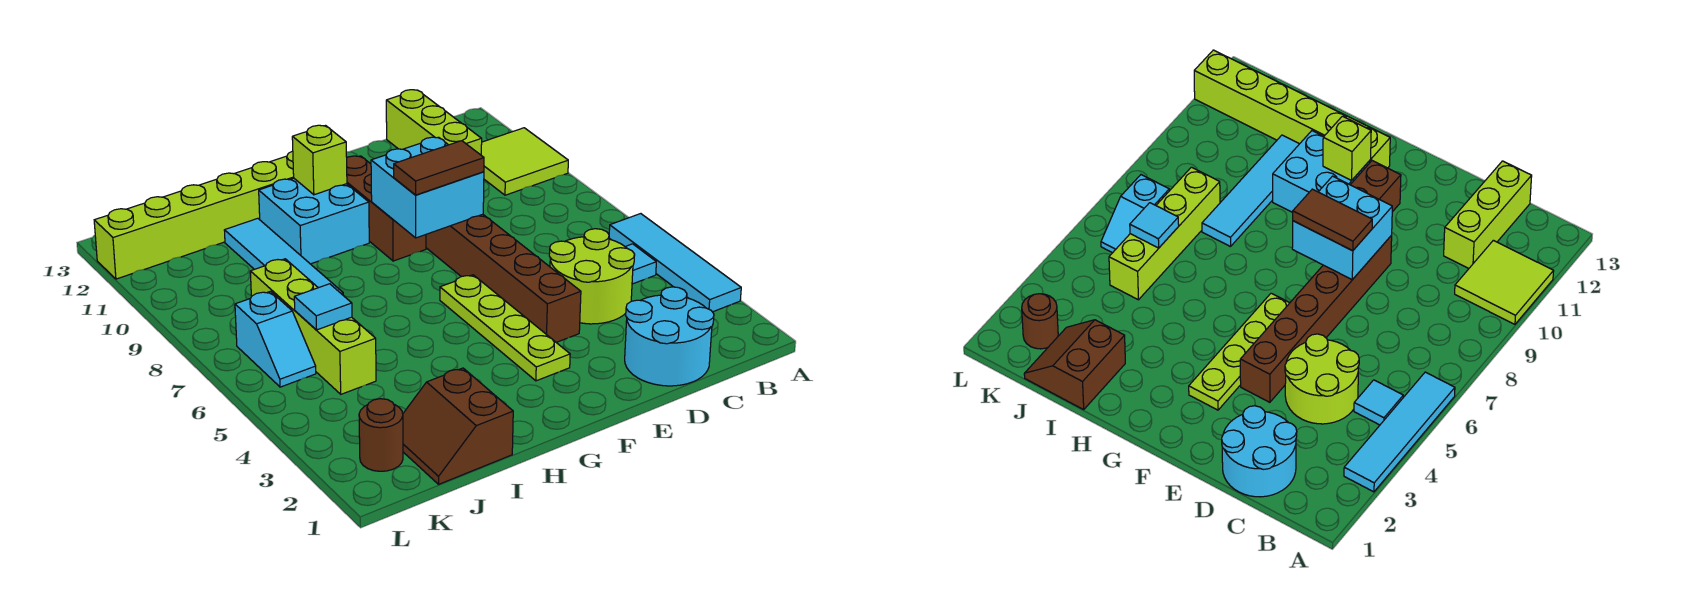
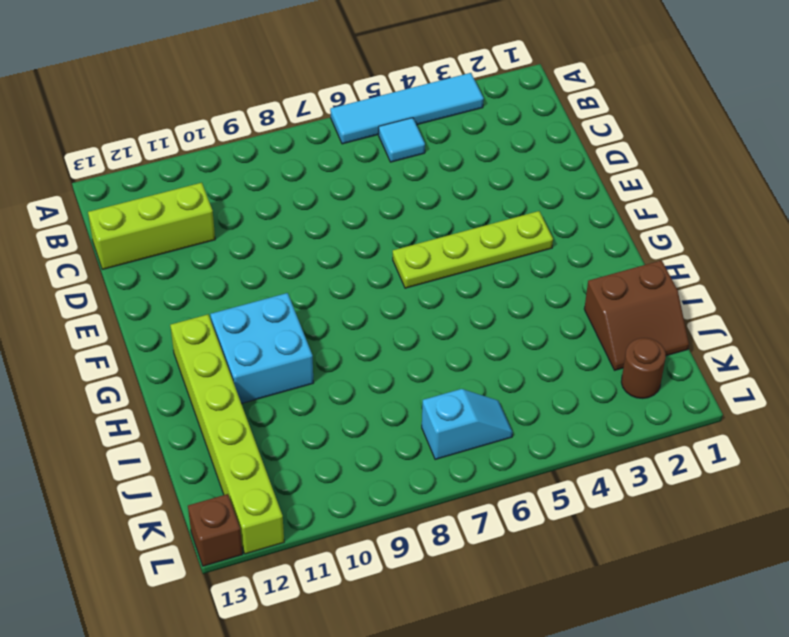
brown brick L13 level 1 -> none
none -> lime tile A10:B11 level 1
none -> cyan round brick C1:D2 level 1
none -> lime round brick C4:D5 level 1

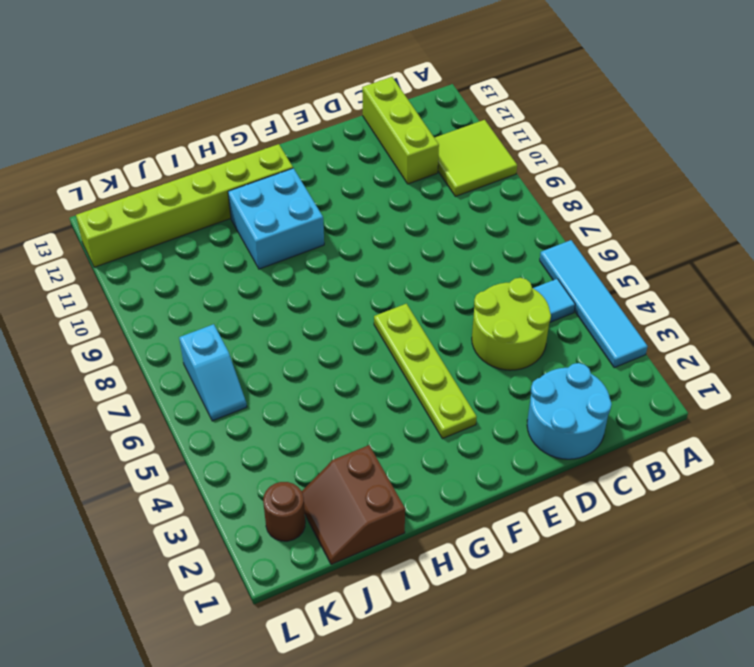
none -> brown brick E4:E9 level 1
none -> brown brick F9:F11 level 1
none -> cyan tile I8:I11 level 1

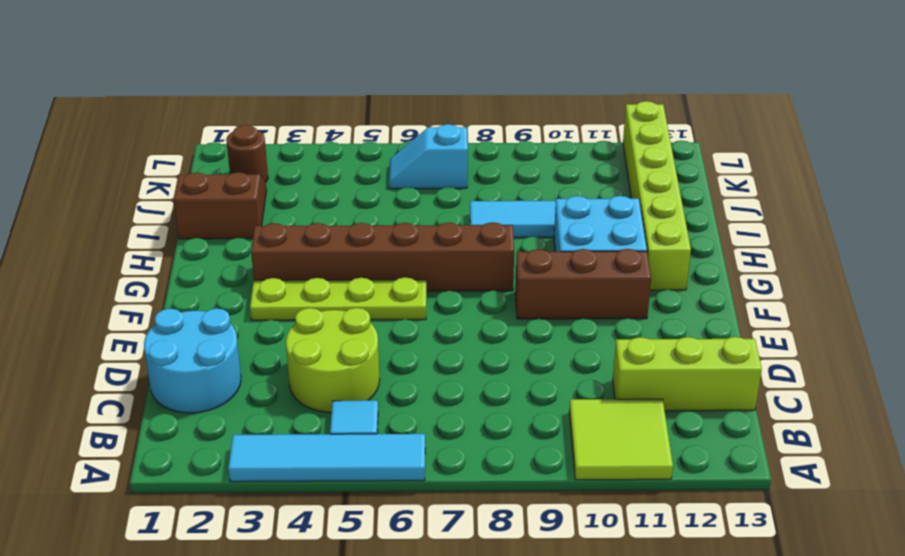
brown brick G3:G8 level 1 -> brown brick E4:E9 level 1
none -> lime brick J5:J8 level 1
none -> cyan brick E8:F9 level 2
none -> lime brick G11 level 2

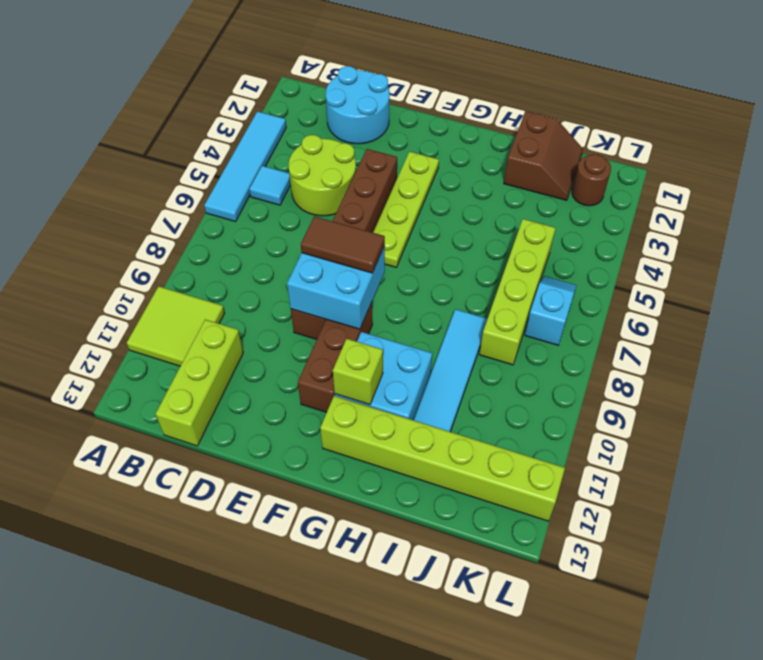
none -> cyan tile J6 level 2

